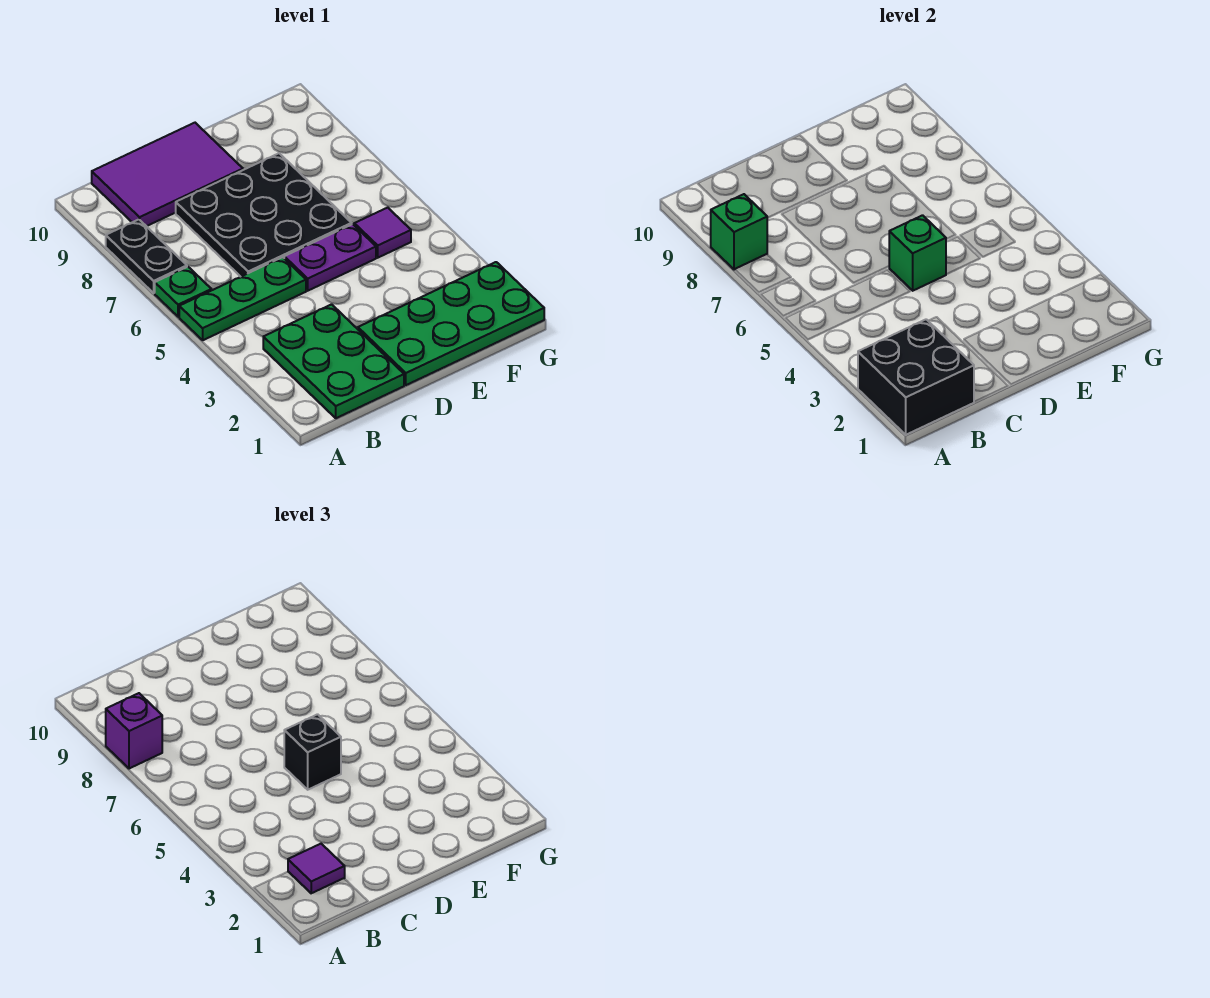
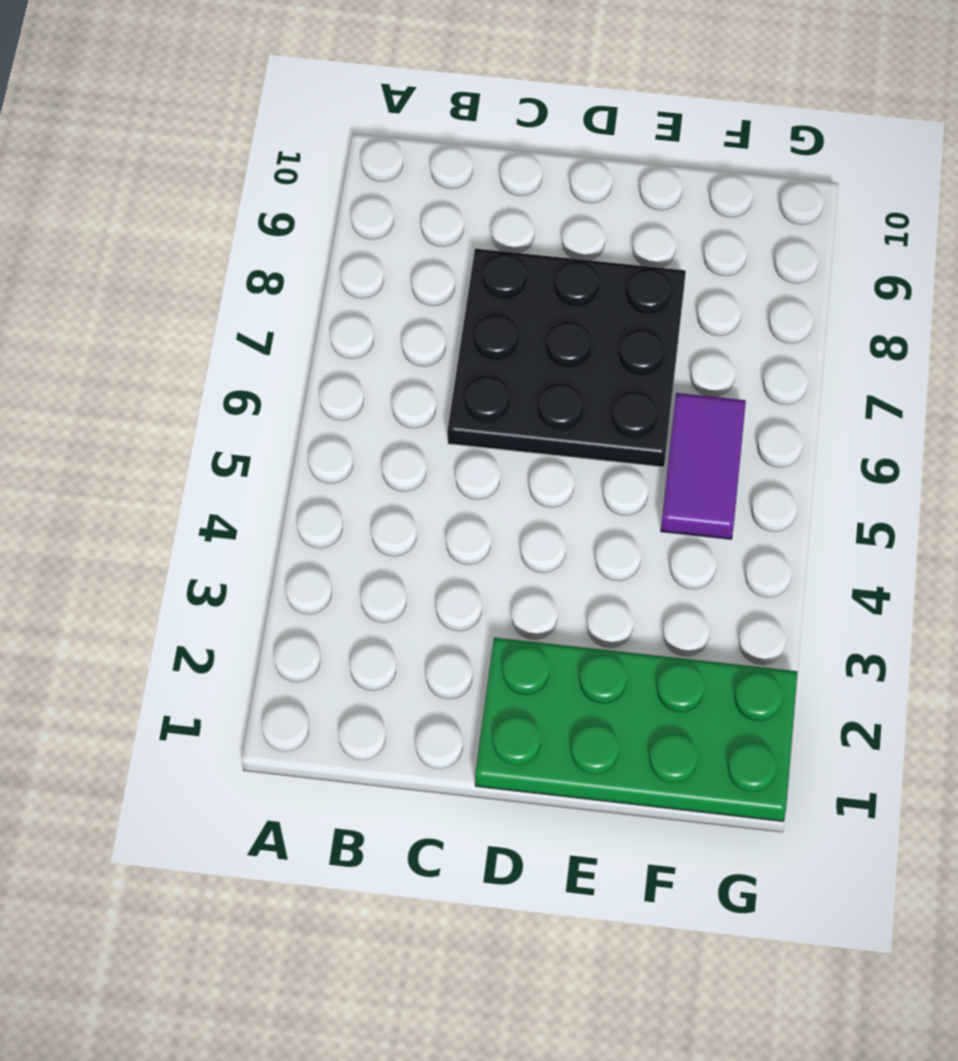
purple tile F5:F6 level 1 -> purple tile F5 level 1
none -> green plate A5:C5 level 1
none -> green plate A6 level 1
none -> black plate A7:A8 level 1

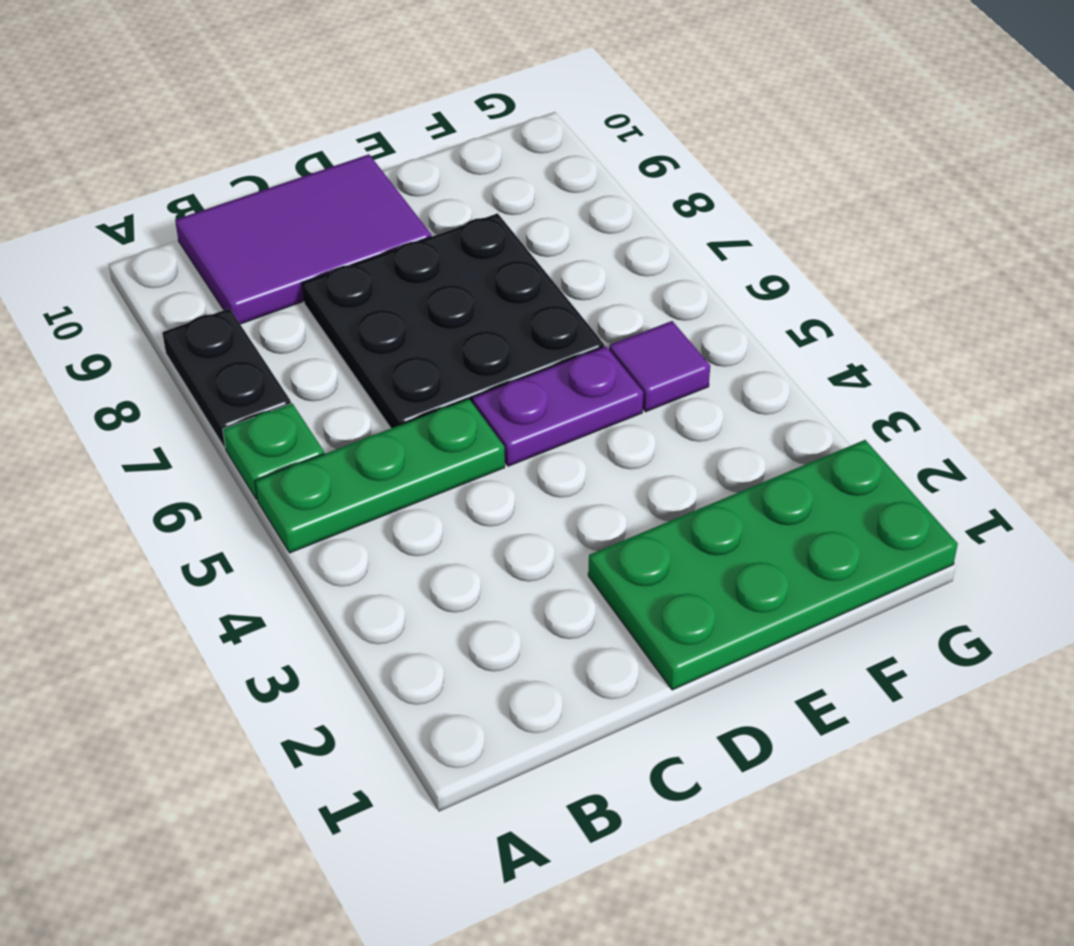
none -> green plate B1:C3 level 1
none -> black brick A1:B2 level 2
none -> green brick A8 level 2

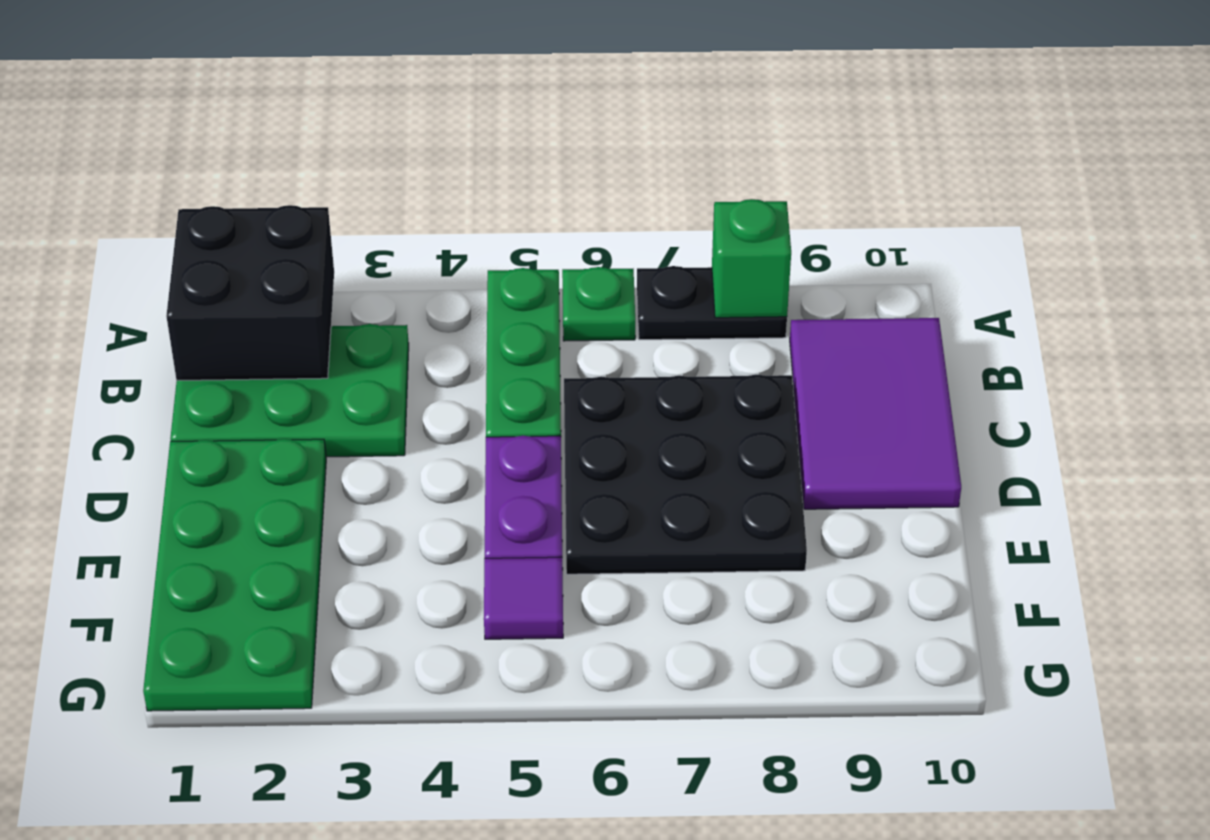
none -> green brick D5 level 2
none -> purple brick A8 level 3
none -> purple tile B2 level 3

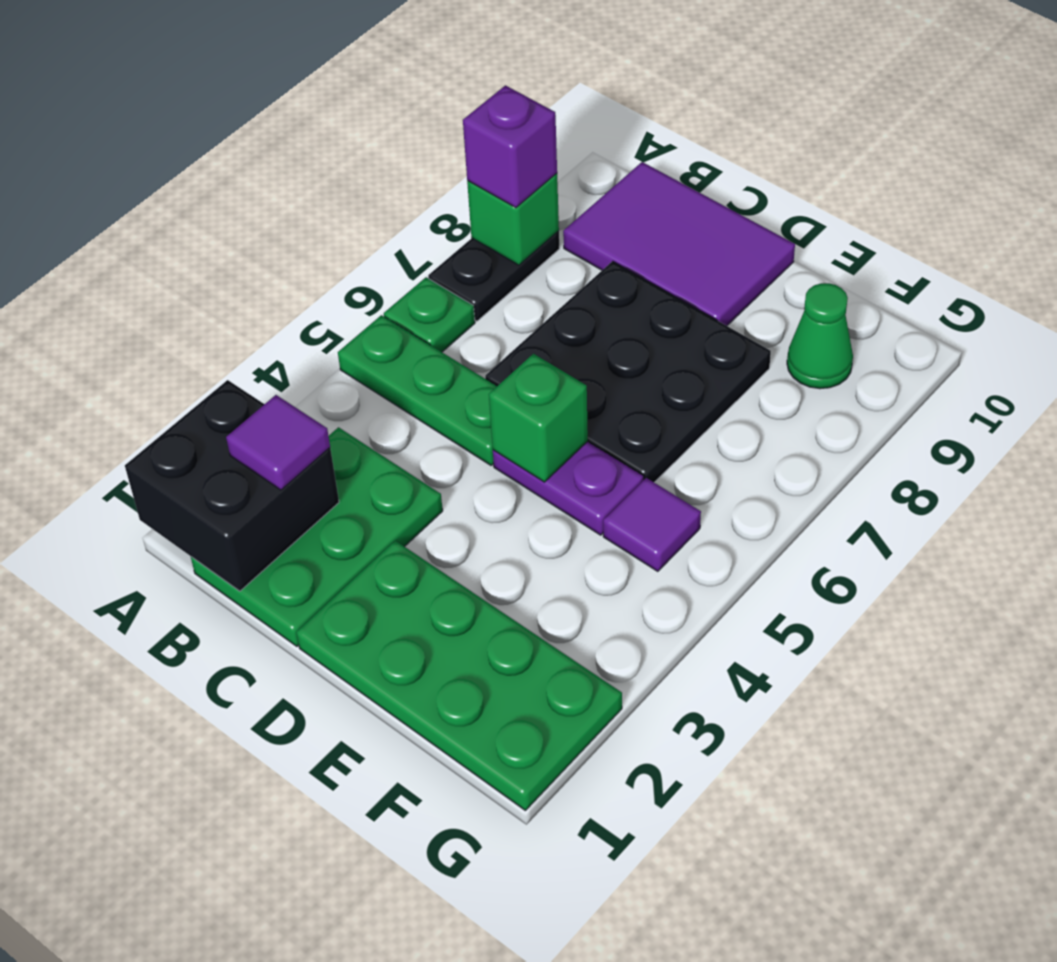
green cone F9 level 1 -> none
none -> black brick D5 level 3

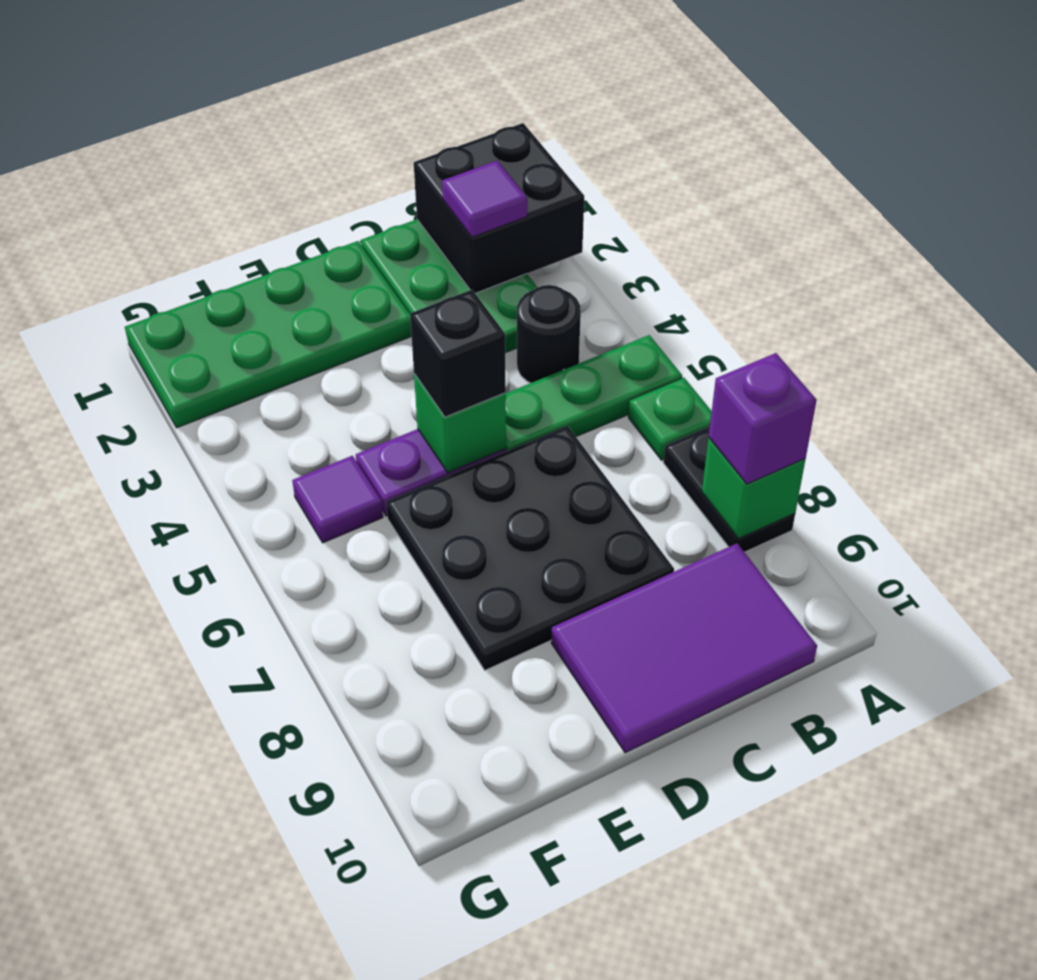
black round brick B4 level 1 -> none

